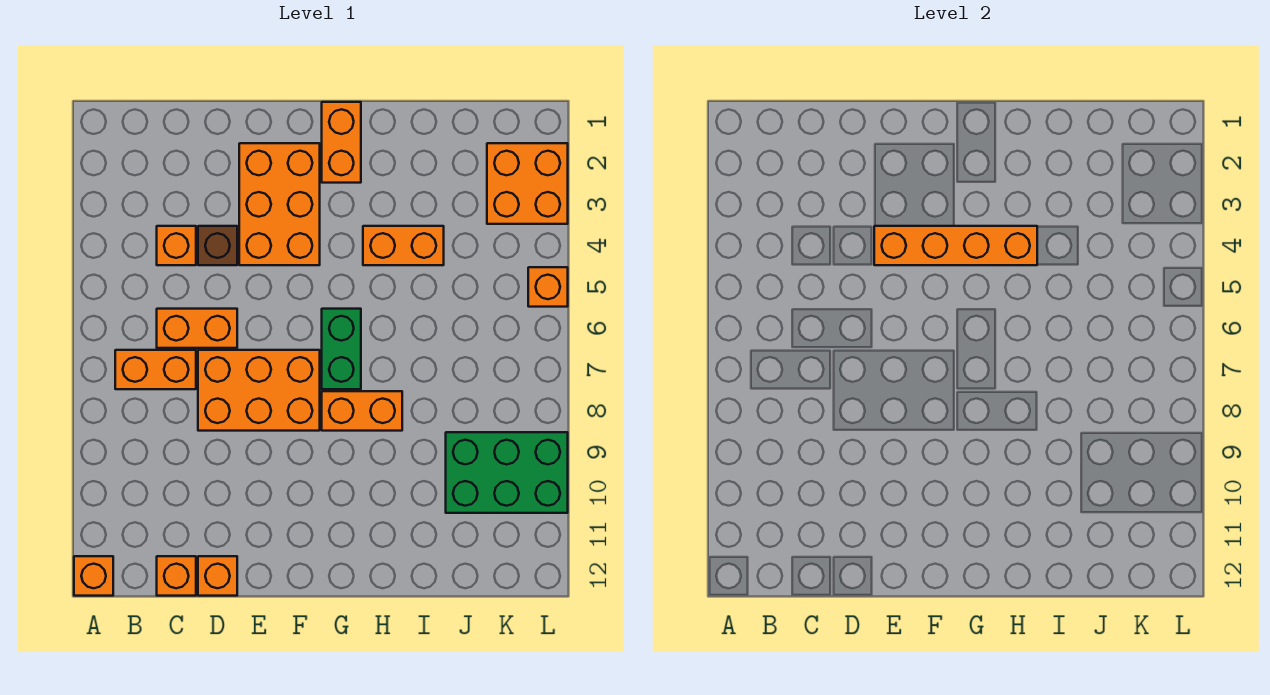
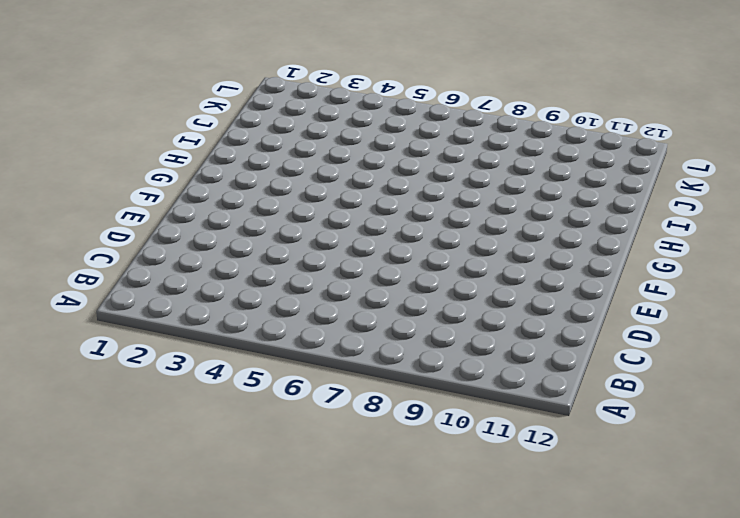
none -> orange brick A12 level 1
none -> orange brick B7:C7 level 1
none -> orange brick C4 level 1

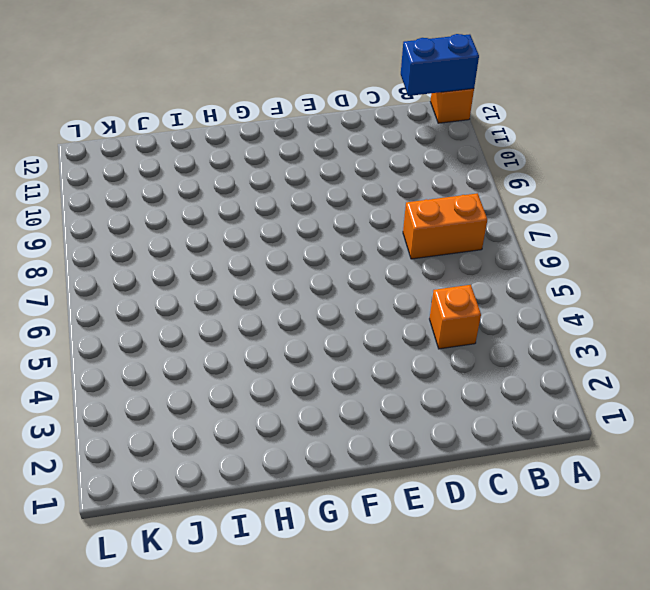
blue brick A12:B12 level 2 -> none
none -> orange brick C6:D6 level 1
none -> orange brick C12 level 1
none -> brown brick D4 level 1

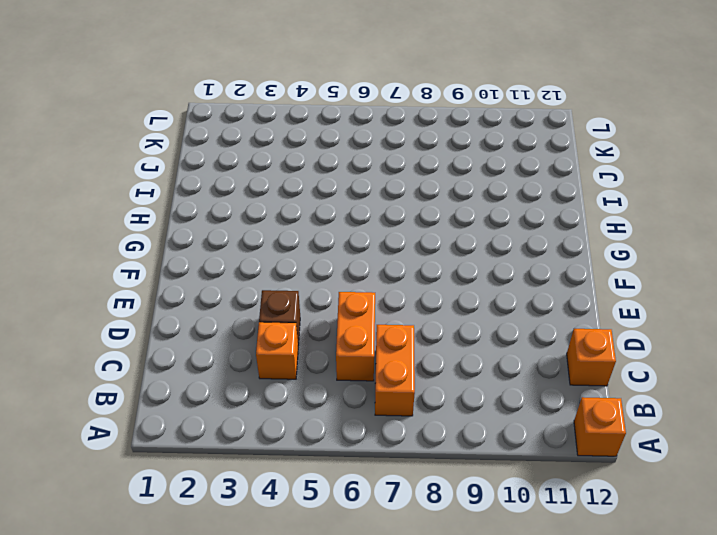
none -> orange brick D7:F8 level 1
none -> orange brick D12 level 1
none -> orange brick E2:F4 level 1

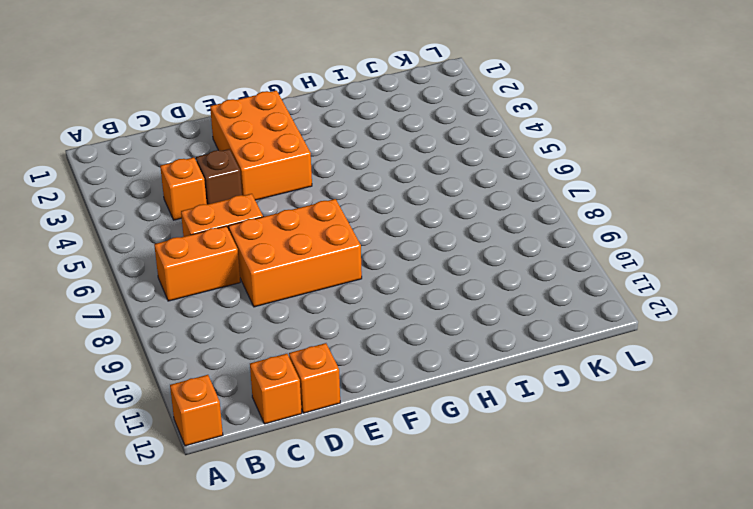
none -> orange brick G1:G2 level 1
none -> green brick G6:G7 level 1
none -> orange brick G8:H8 level 1

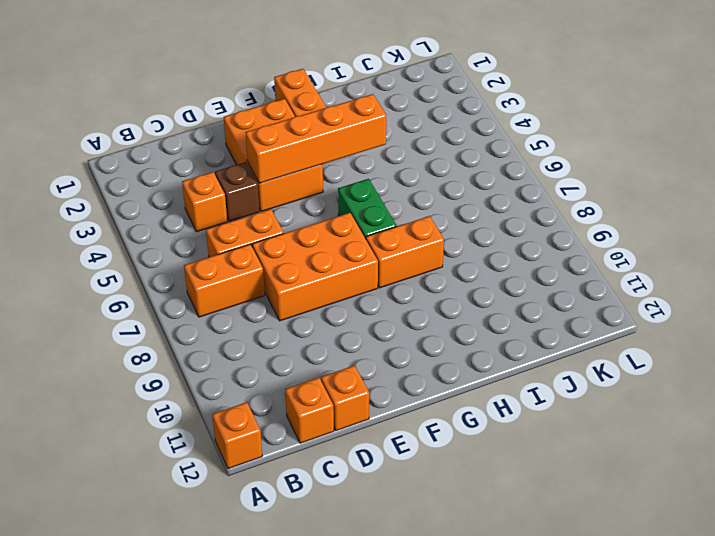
none -> orange brick H4:I4 level 1
none -> green brick J9:L10 level 1
none -> orange brick K2:L3 level 1

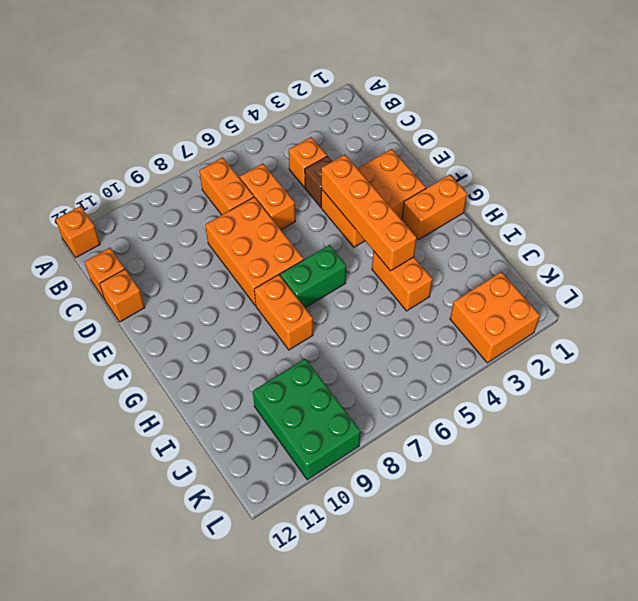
none -> orange brick L5 level 1

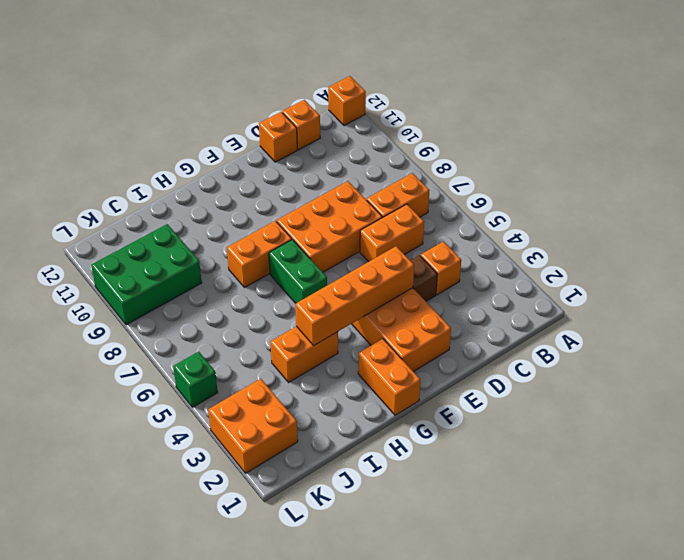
green brick L5 level 1 -> orange brick L5 level 1

